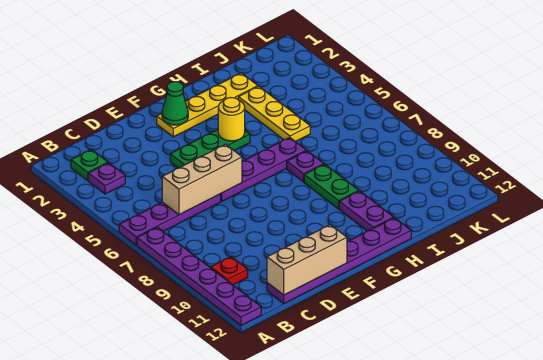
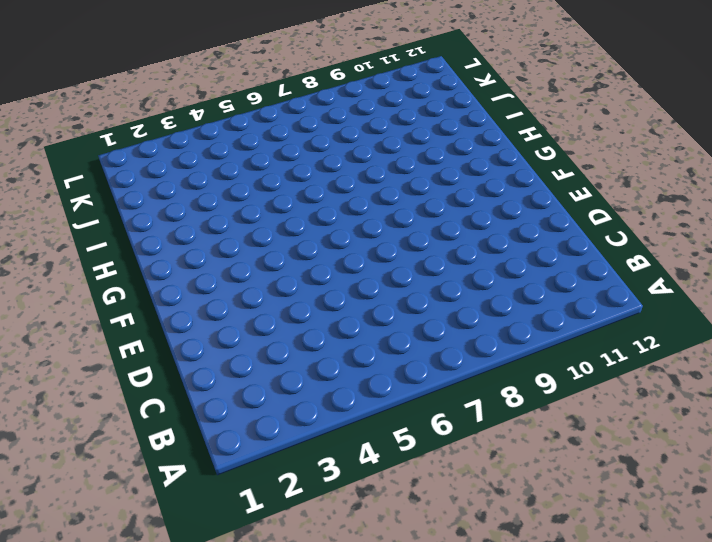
none -> purple plate A6:D6 level 1
none -> purple plate A7:A12 level 1
none -> green plate B2 level 1

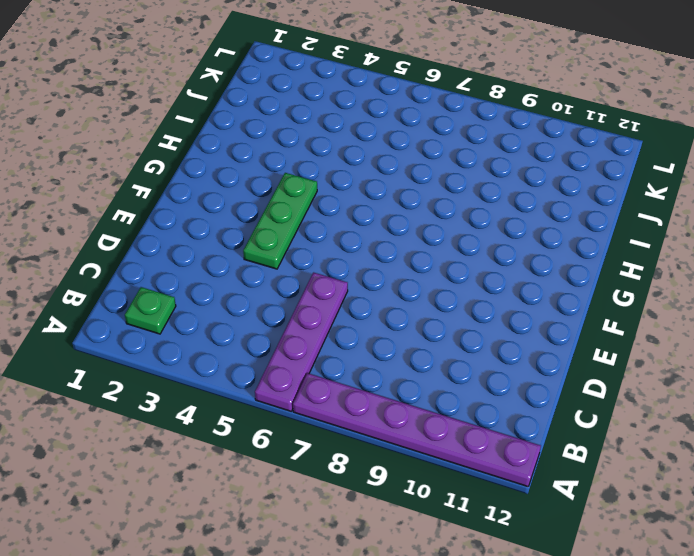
none -> purple plate B3 level 1
none -> red plate B10 level 1
none -> purple plate C12:H12 level 1

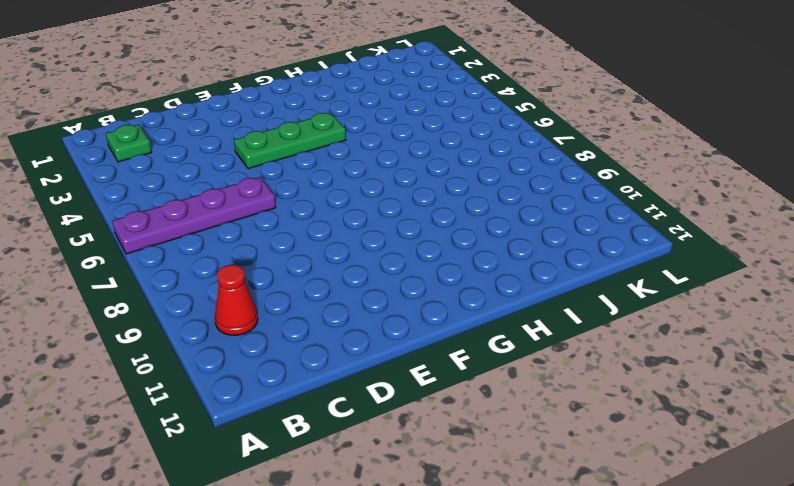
red cone B10 level 1 -> red plate B10 level 1
none -> purple plate A7:A12 level 1
none -> purple plate B3 level 1
none -> purple plate C12:H12 level 1

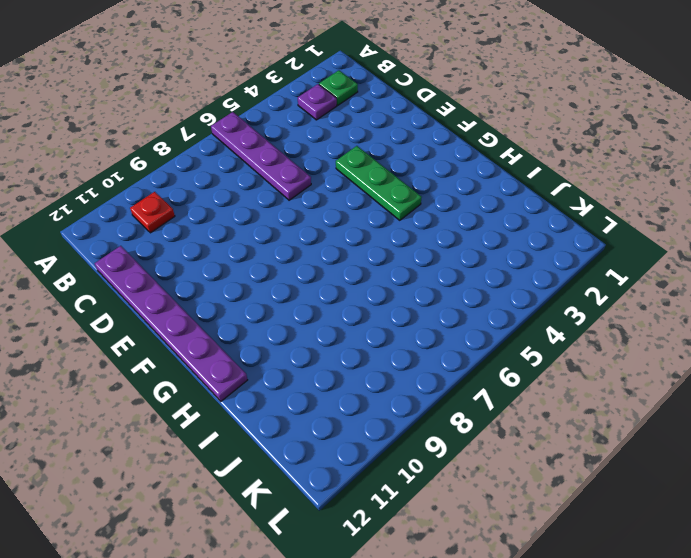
none -> purple plate A7:A12 level 1
none -> purple plate E6:H6 level 1
none -> yellow plate F2:I2 level 1

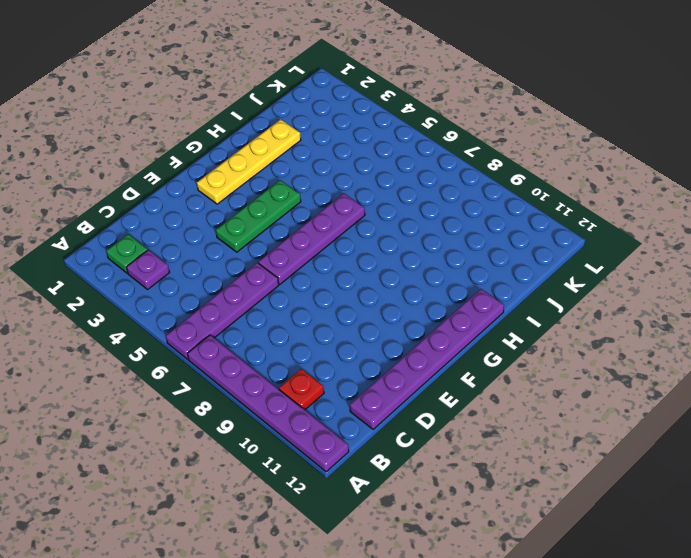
none -> purple plate H7 level 1
none -> green plate H8:H9 level 1
none -> purple plate H10:H11 level 1

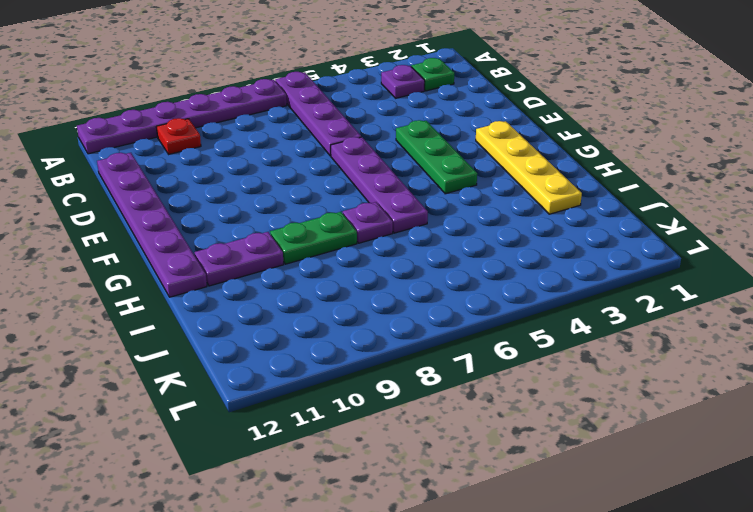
none -> yellow plate I3:I5 level 1
none -> tan brick C6:E6 level 2
none -> tan brick C12:E12 level 2

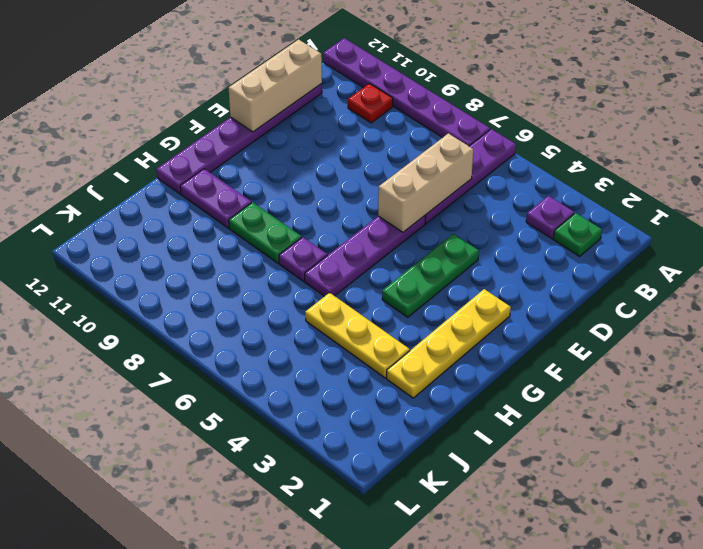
none -> green cone F2 level 2
none -> yellow round brick G4 level 2

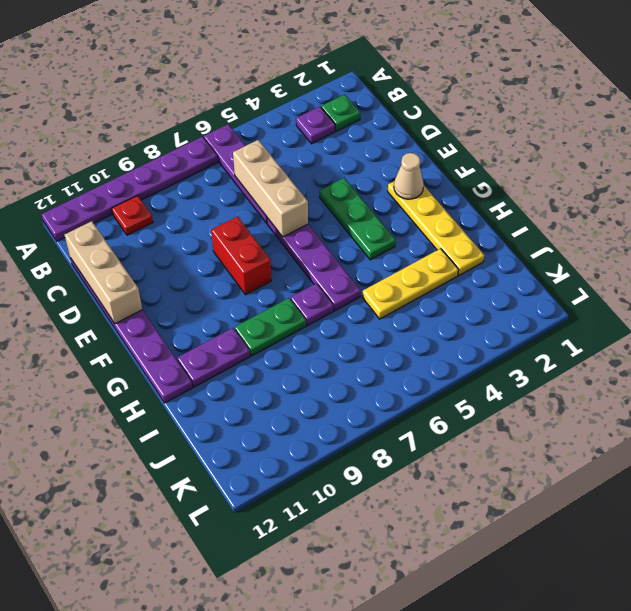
red brick E8:F8 level 1 -> none
tan cone F2 level 2 -> green cone F2 level 2
none -> yellow round brick G4 level 2

